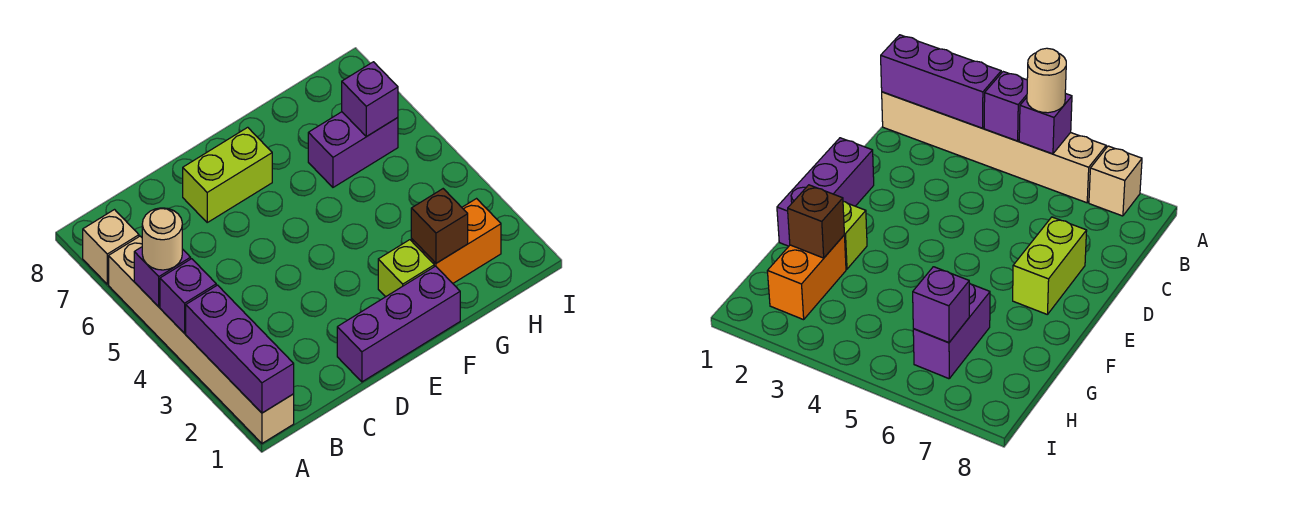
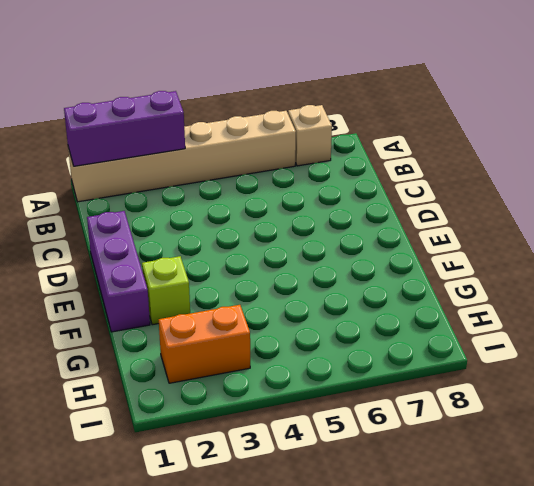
orange brick H2:H3 level 1 -> orange brick G2:H2 level 1
none -> lime brick D7:E7 level 1
none -> purple brick G6:H6 level 1
none -> purple brick A4 level 2

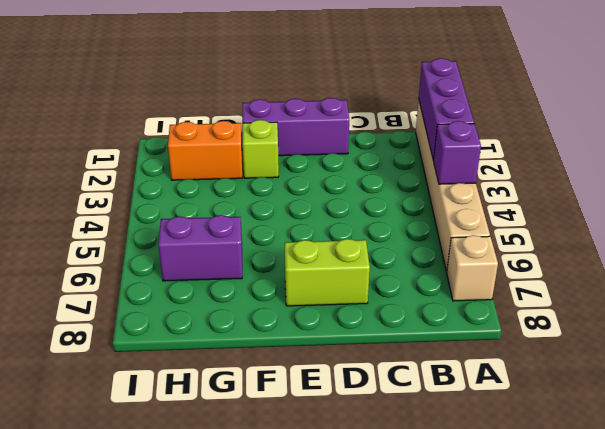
none -> purple brick A5 level 2
none -> brown brick G2 level 2
none -> purple brick H6 level 2

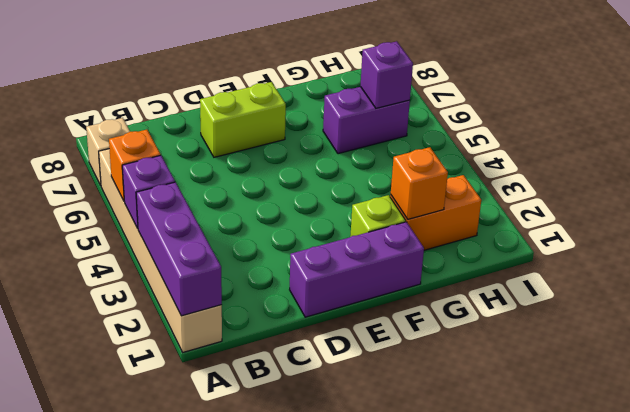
orange brick A5 level 2 -> purple brick A5 level 2
orange brick G2 level 2 -> brown brick G2 level 2
none -> tan round brick A5 level 3

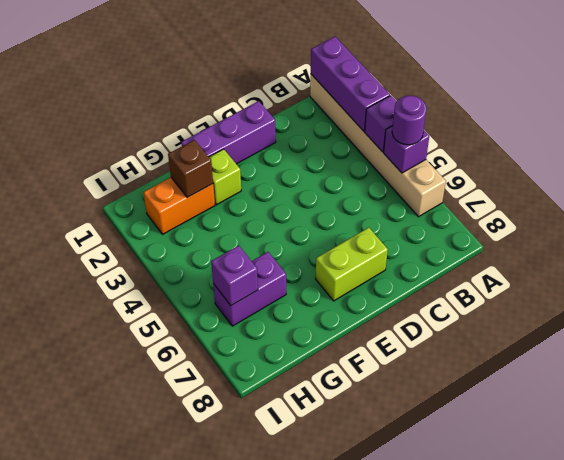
purple round brick A5 level 3 -> tan round brick A5 level 3
none -> tan brick A7 level 1

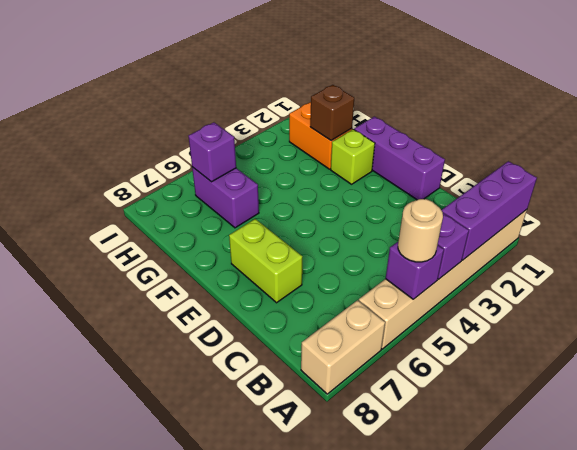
tan brick A7:A8 level 1 -> tan brick A7 level 1

